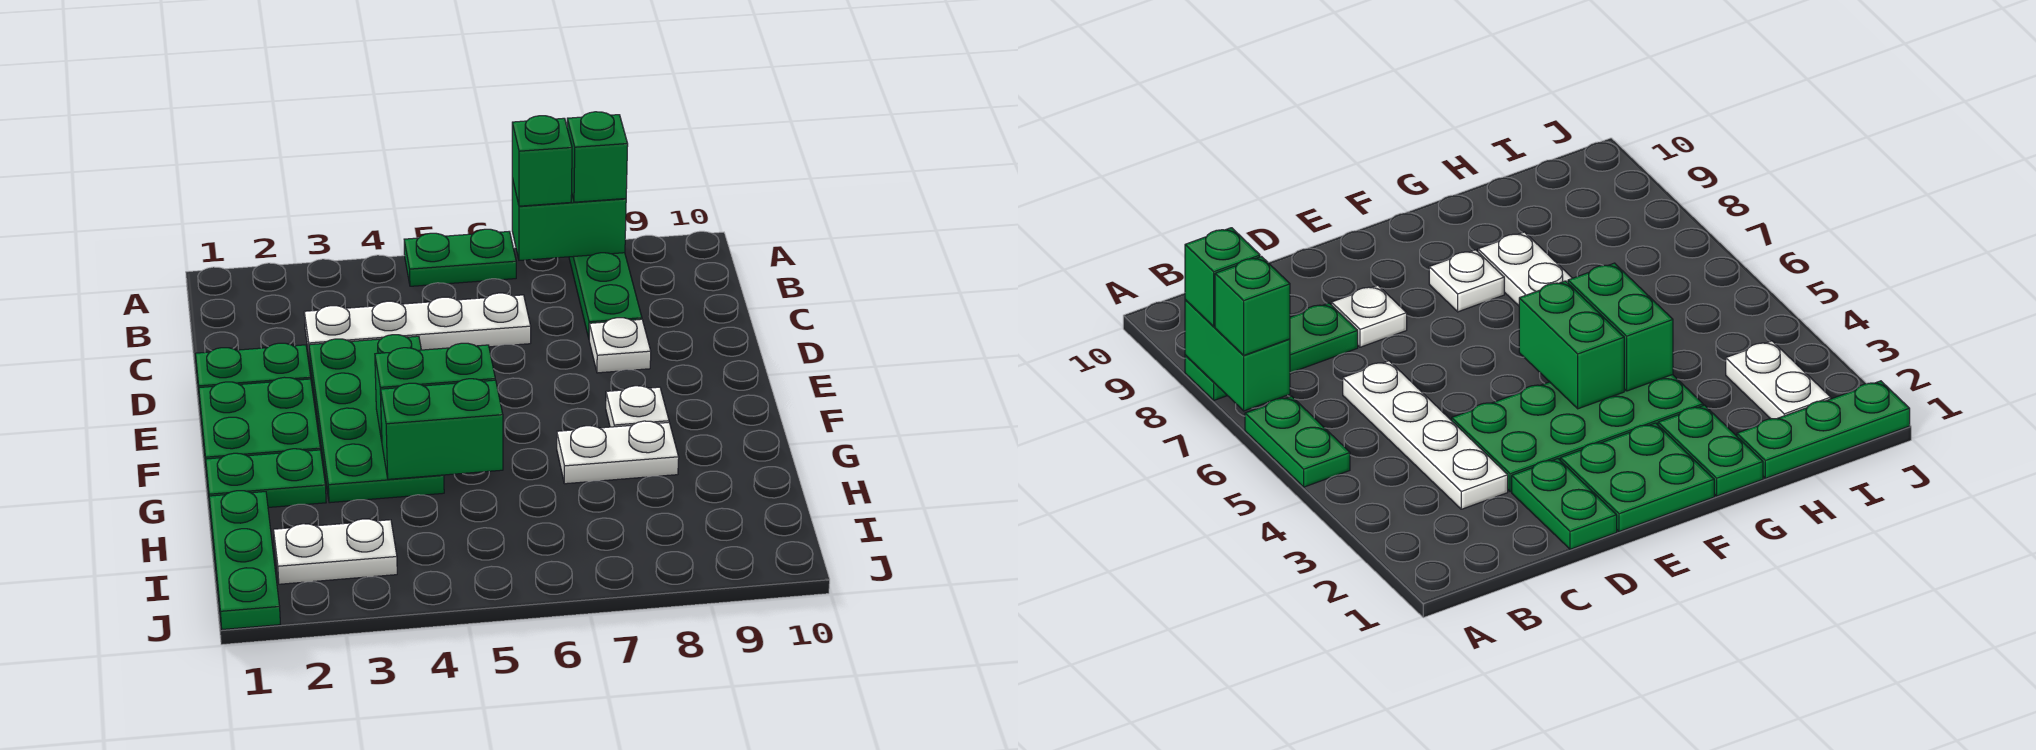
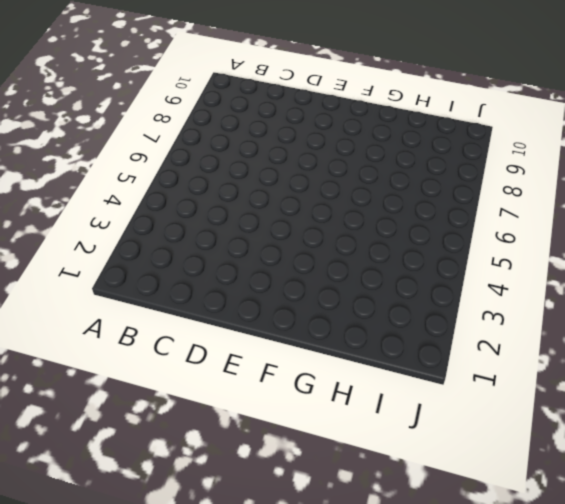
none -> green plate A5:A6 level 1
none -> green plate A8:C8 level 1
none -> white plate C3:C6 level 1

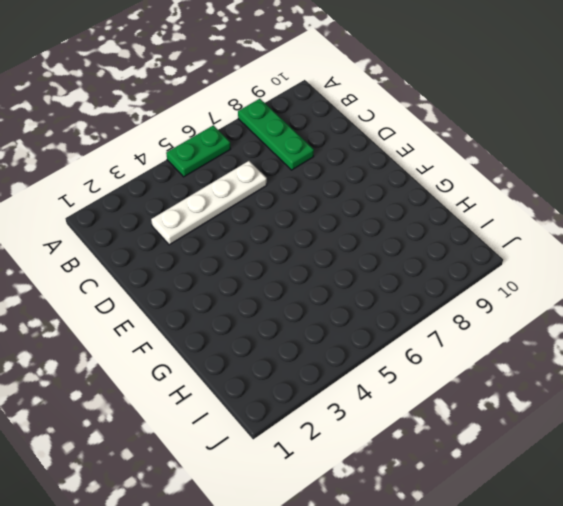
none -> green plate D1:D2 level 1
none -> green plate D3:G4 level 1
none -> white plate D8 level 1

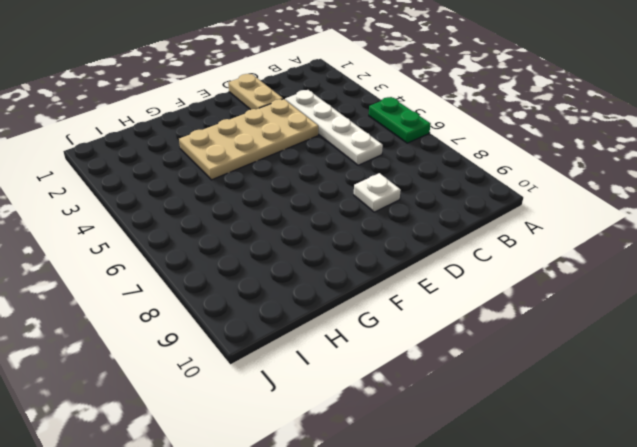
tan plate D1:D2 level 1 -> green plate D1:D2 level 1
tan plate D3:G4 level 1 -> green plate D3:G4 level 1
none -> green plate A8:C8 level 1
none -> green plate E1:F2 level 1
none -> white plate F8 level 1

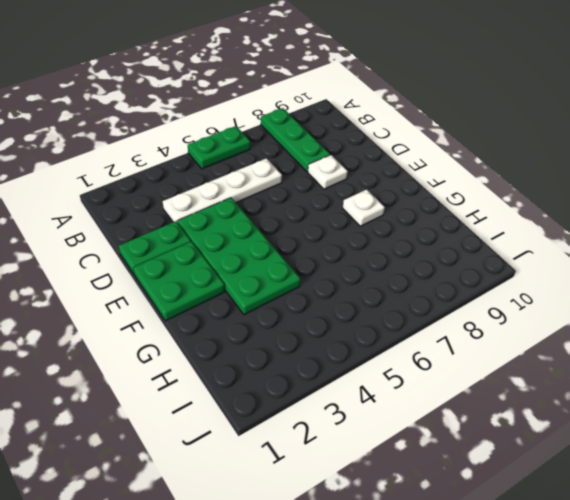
none -> green plate G1:G2 level 1
none -> white plate G7:G8 level 1
none -> green plate H1:J1 level 1

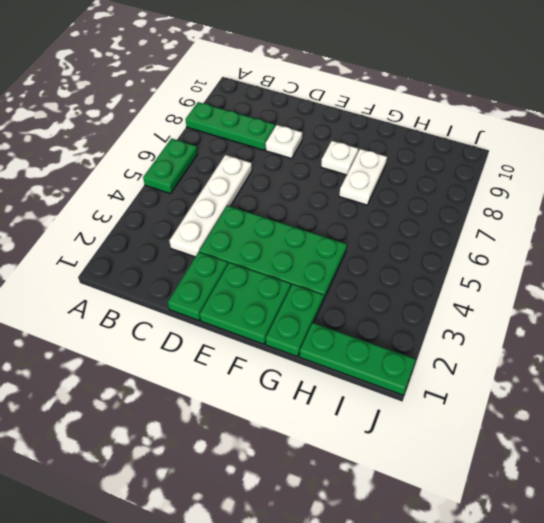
none -> white plate I2:I3 level 1
none -> green brick A7:A8 level 2
none -> green brick F4:F5 level 2

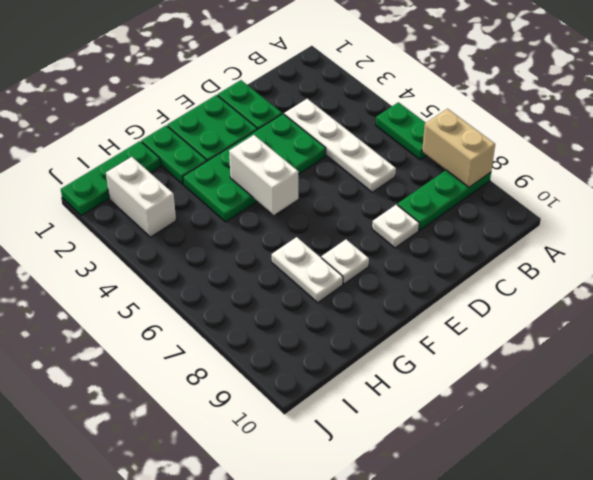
tan brick A7:A8 level 2 -> green brick A7:A8 level 2
white brick F4:F5 level 2 -> green brick F4:F5 level 2
white brick I2:I3 level 1 -> white plate I2:I3 level 1
none -> green brick G4:G5 level 2
none -> green brick A7 level 3
none -> green brick A8 level 3

